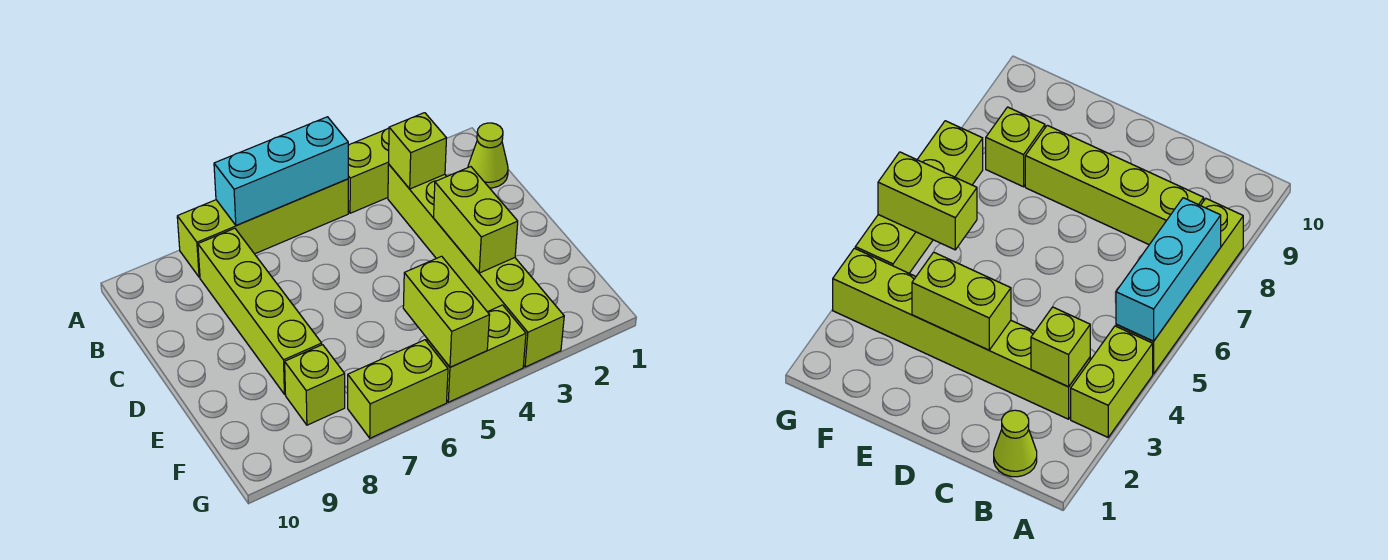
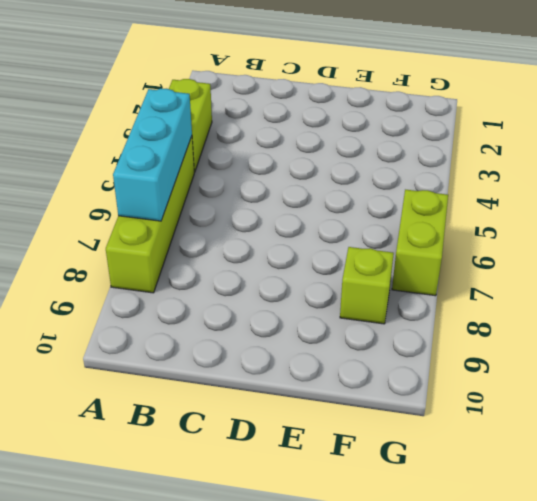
none -> lime cone B1 level 1
none -> lime brick B3:G3 level 1
none -> lime brick B8:E8 level 1

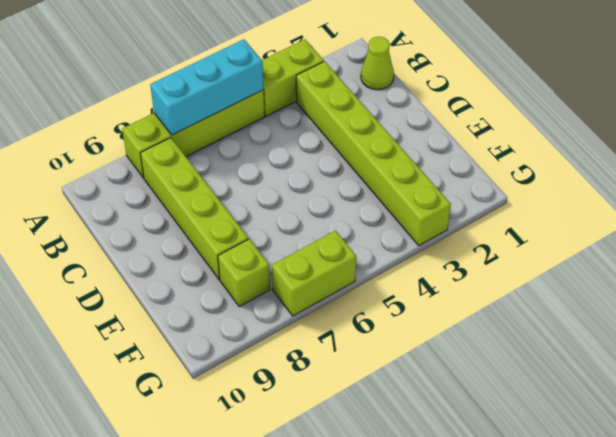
none -> lime brick G4:G5 level 1
none -> lime brick B3 level 2
none -> lime brick D3:E3 level 2

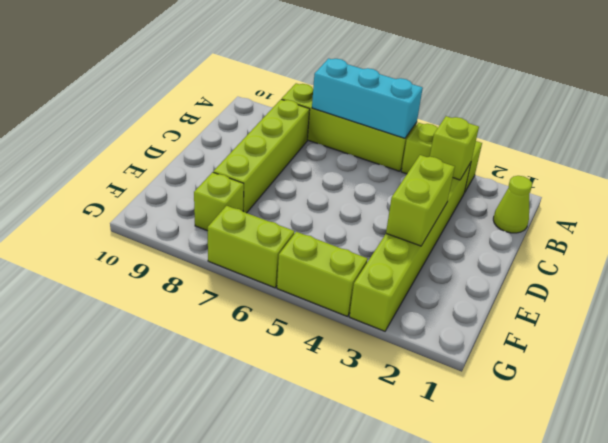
none -> lime brick F5:G5 level 2

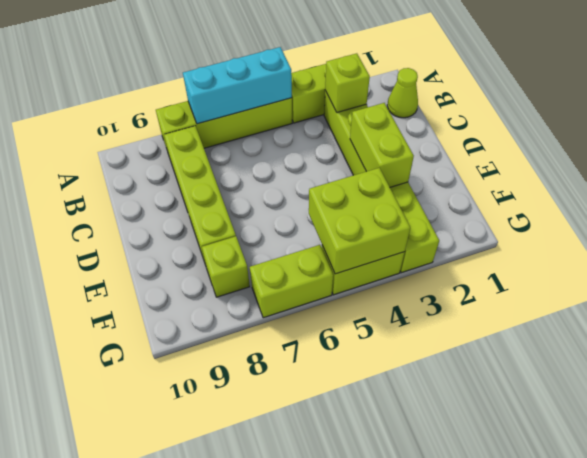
lime brick F4:G5 level 2 -> lime brick F5:G5 level 2

